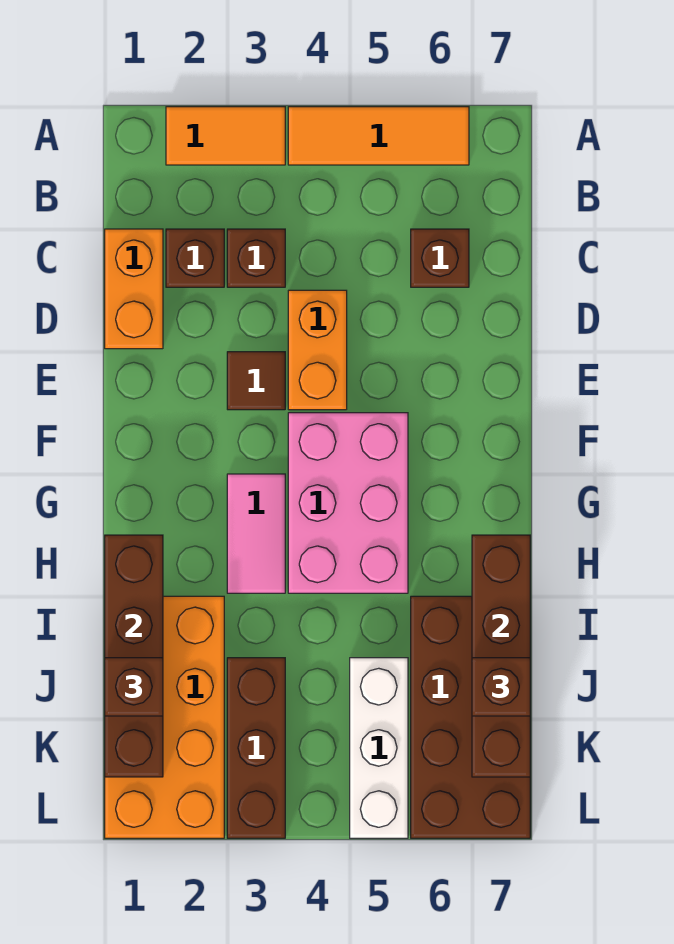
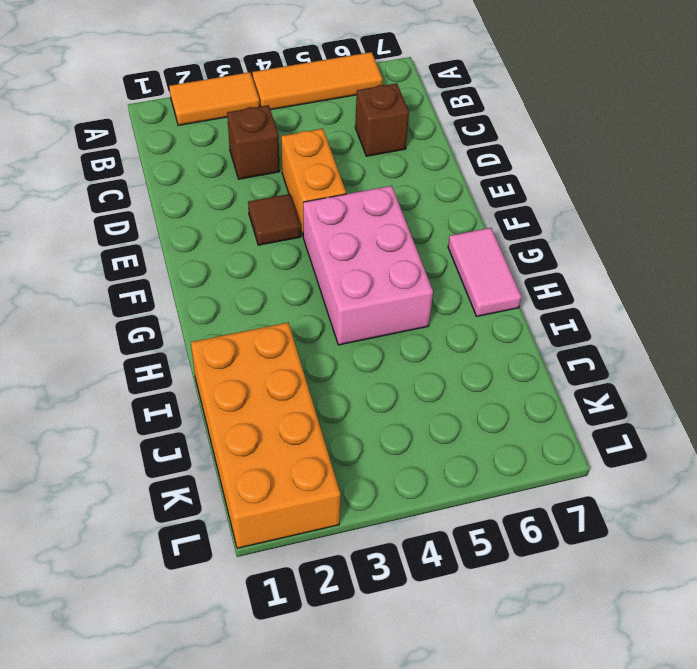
pink tile G7:H7 level 1 -> pink tile G3:H3 level 1
none -> orange brick C1:D1 level 1
none -> brown brick C2 level 1
none -> brown brick I6:L7 level 1

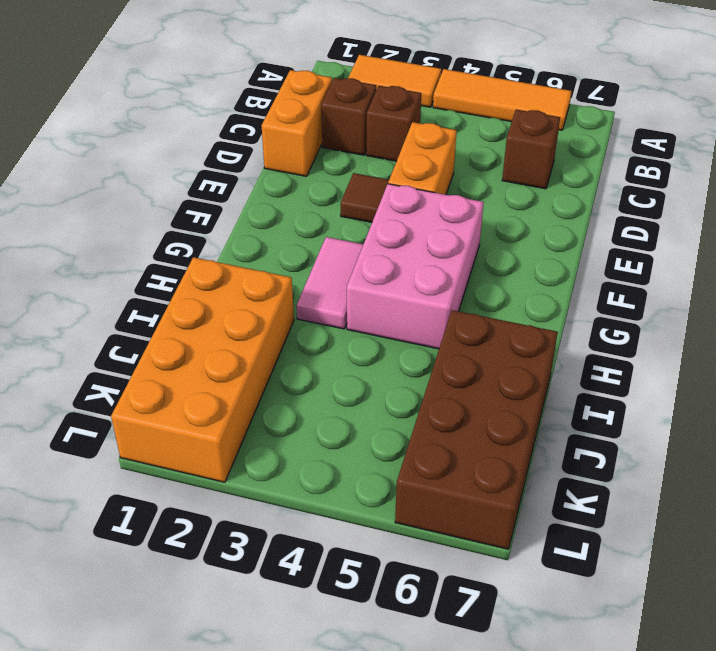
none -> brown brick J3:L3 level 1
none -> white brick J5:L5 level 1
none -> brown brick H1:K1 level 2

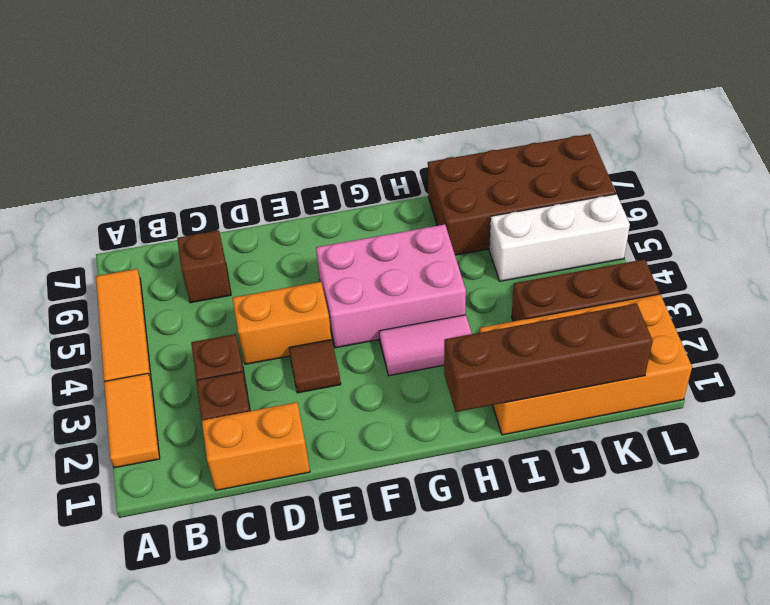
none -> brown brick H7:K7 level 2
none -> brown brick J1 level 3
none -> brown brick J7 level 3

